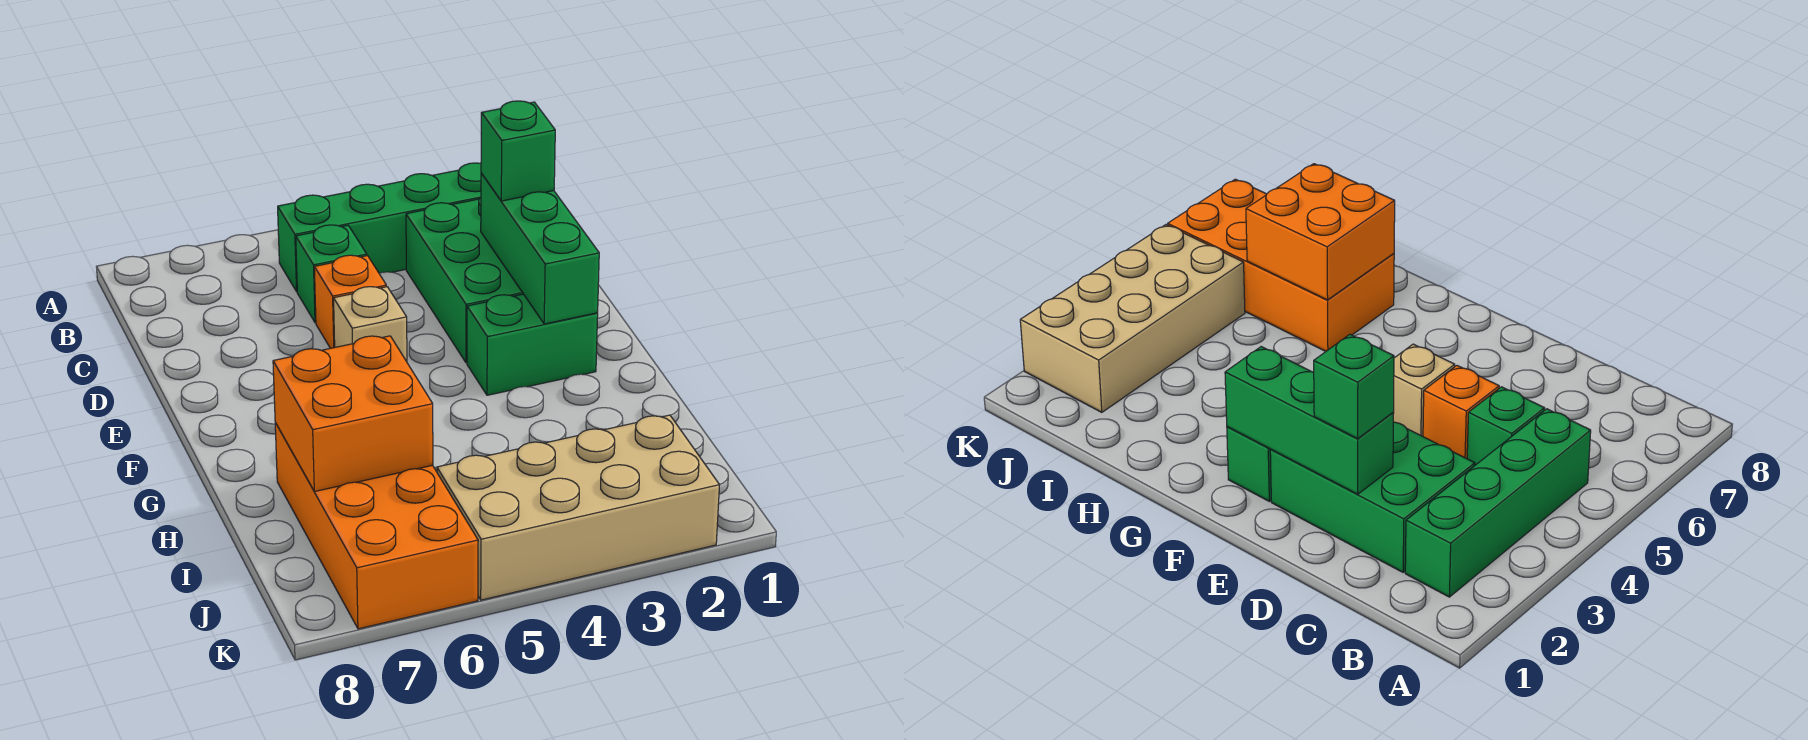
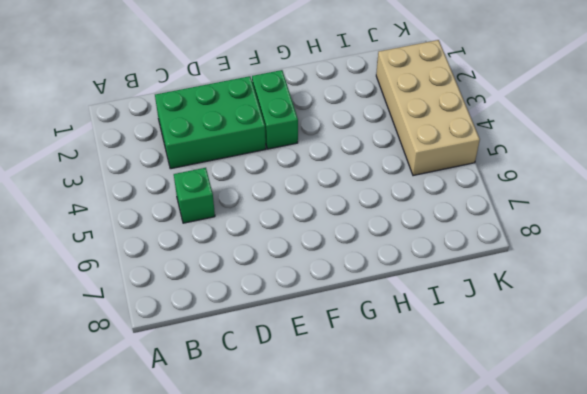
none -> green brick B2:B5 level 1
none -> orange brick D5 level 1

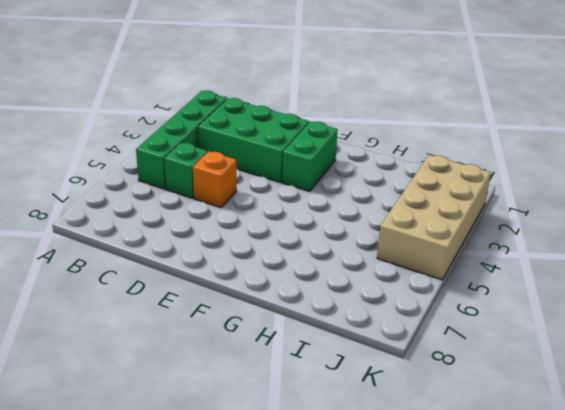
none -> tan brick E5 level 1
none -> orange brick H6:K7 level 1

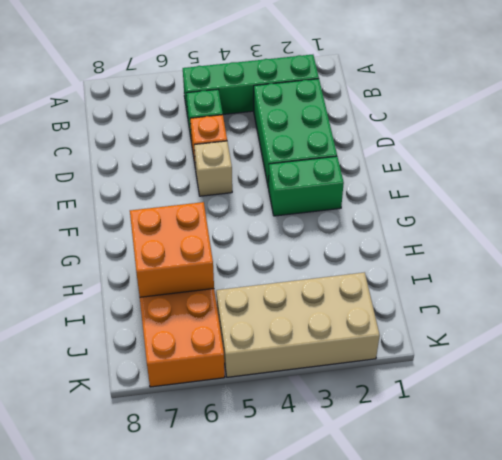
none -> green brick D2:F2 level 2
none -> green brick D2 level 3

